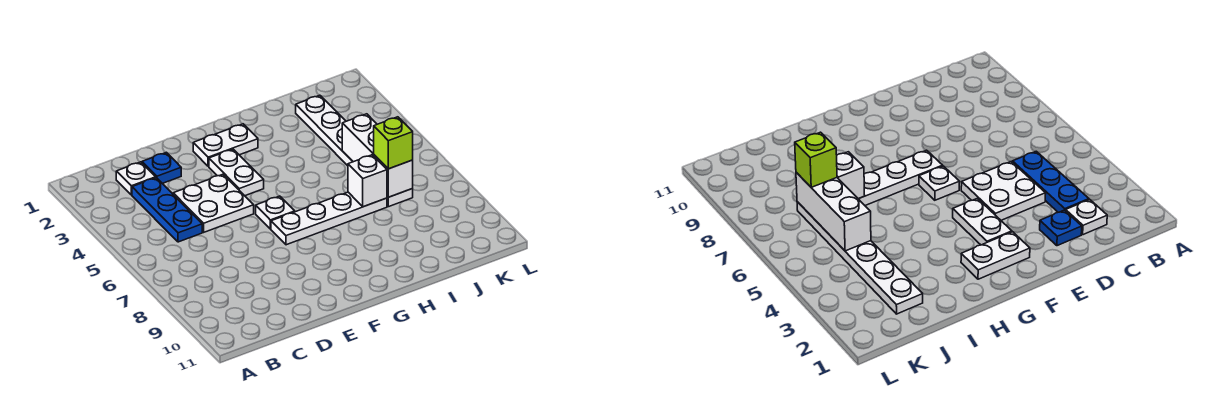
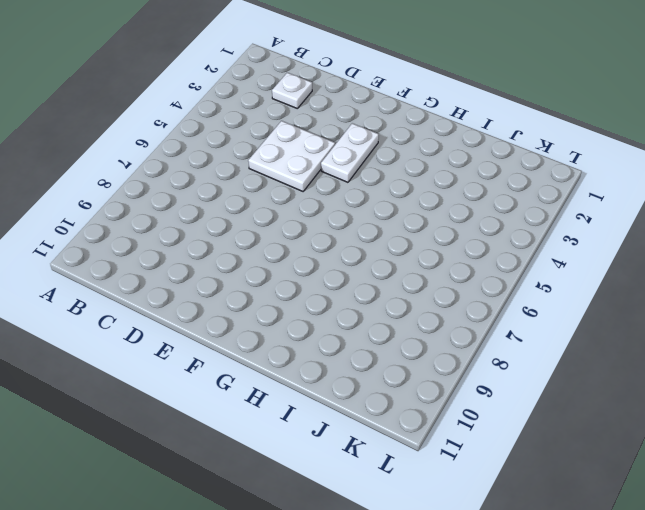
none -> blue plate C3:C5 level 1
none -> blue plate D2 level 1
none -> white plate F2:G2 level 1

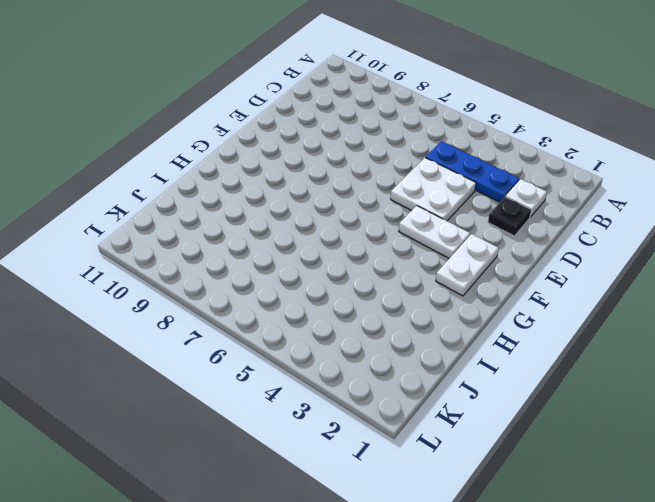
black plate D2 level 1 -> blue plate D2 level 1
none -> white plate F6 level 1
none -> white plate F7:I7 level 1
none -> white plate J2:J7 level 1

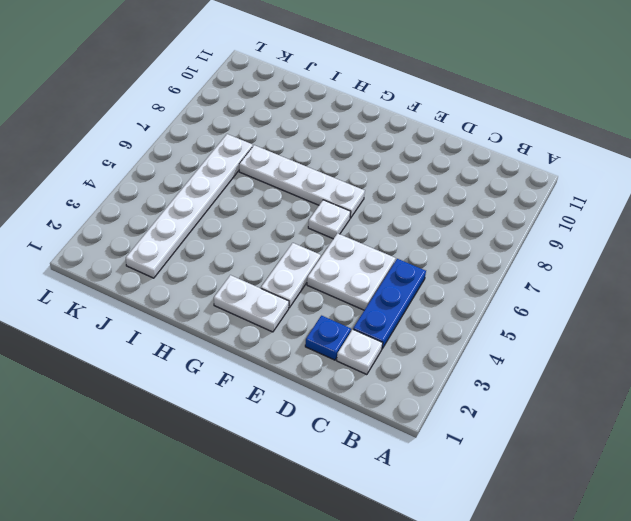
none -> white brick I7 level 2
none -> white brick J5:J7 level 2
none -> lime brick J7 level 3

